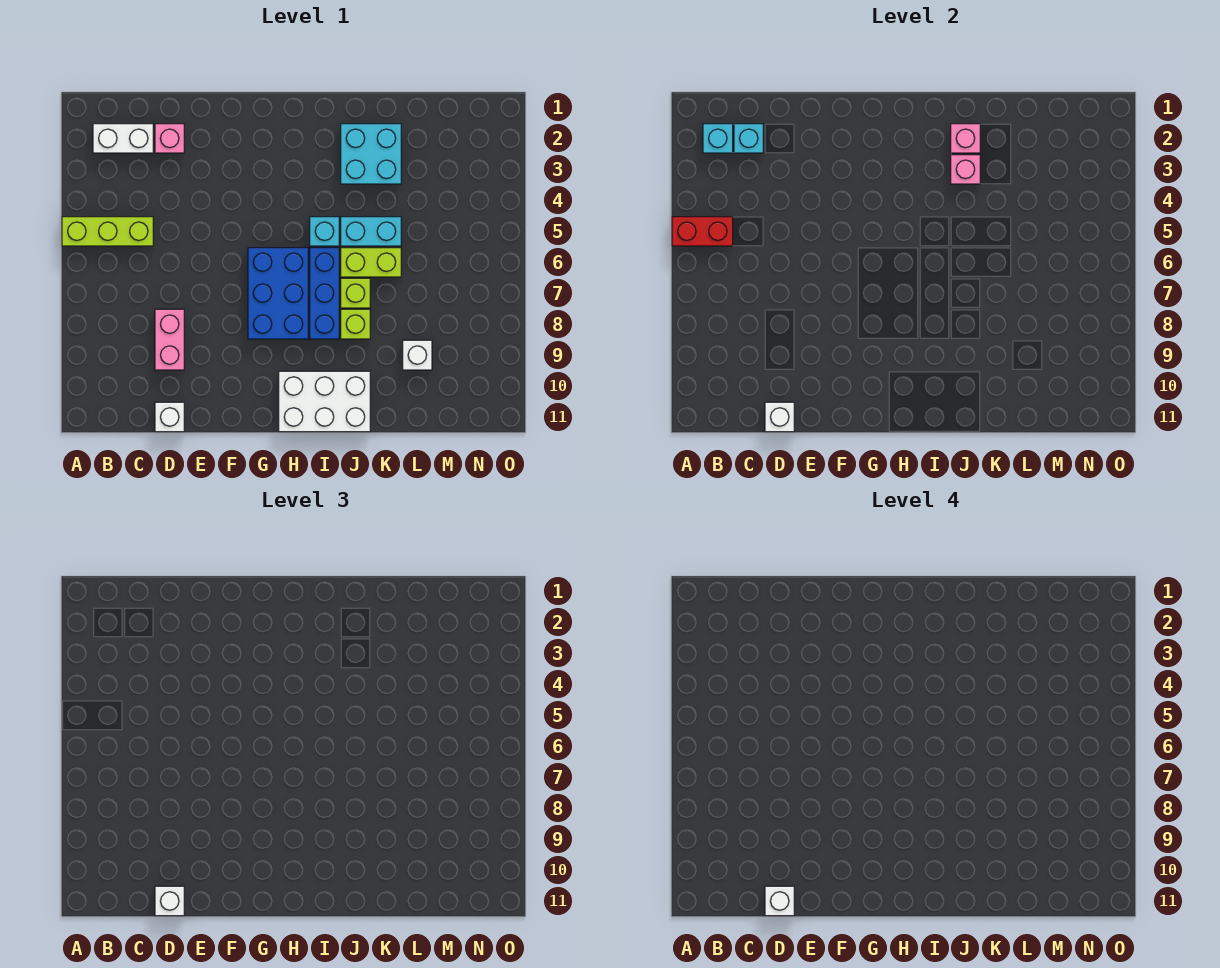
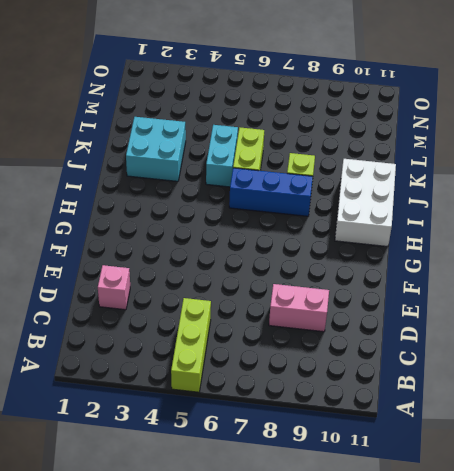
none -> white brick B2:C2 level 1
none -> white brick D11 level 1
none -> blue brick G6:H8 level 1

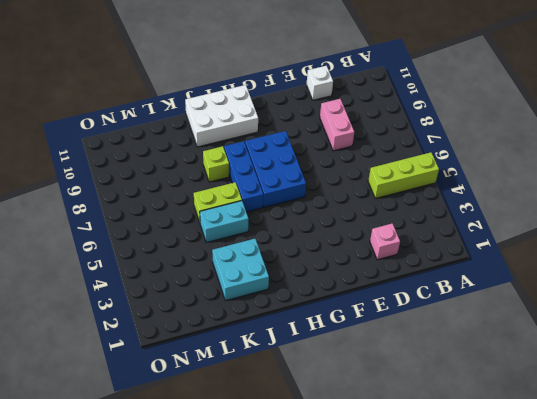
none -> white brick B2:C2 level 1
none -> cyan brick I5 level 1
none -> lime brick J7 level 1

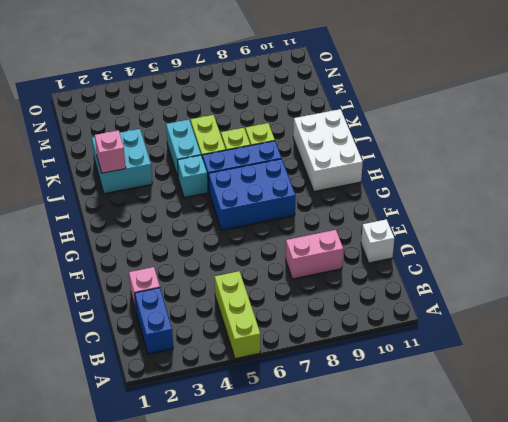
blue brick B2:C2 level 1 -> white brick B2:C2 level 1
none -> white brick L9 level 1
none -> red brick A5:B5 level 2
none -> cyan brick B2 level 2

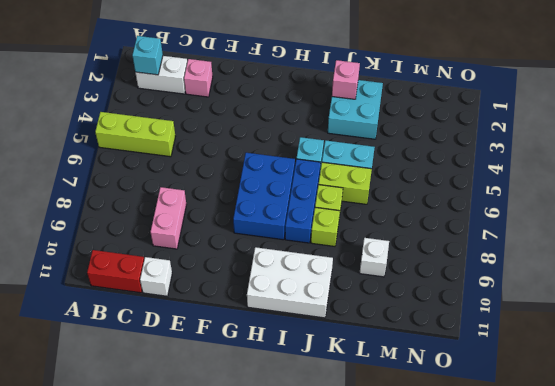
red brick B11:C11 level 1 -> red brick A5:B5 level 2
none -> cyan brick C2 level 2
none -> white brick D11 level 2
none -> pink brick J3 level 2

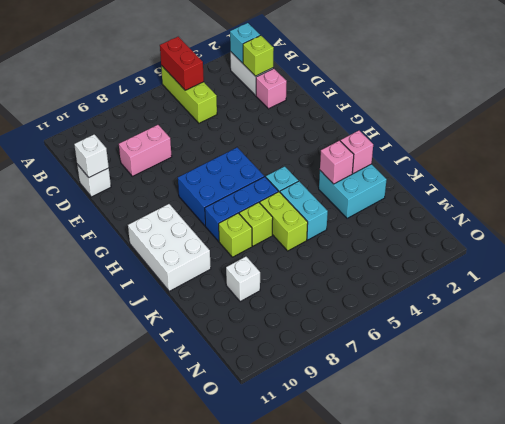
lime brick C2 level 2 -> cyan brick C2 level 2
none -> white brick D11 level 3
none -> white brick D11 level 4

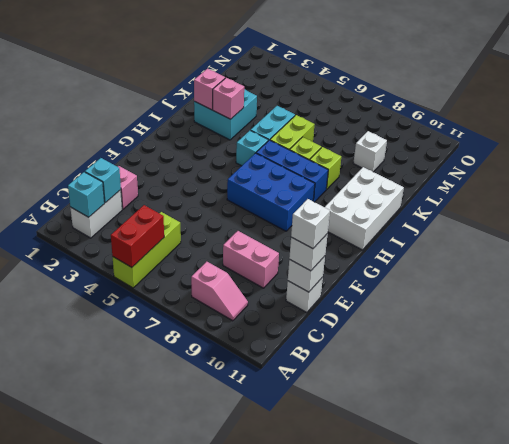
pink slope B8:B9 level 1 top 8 -> none

